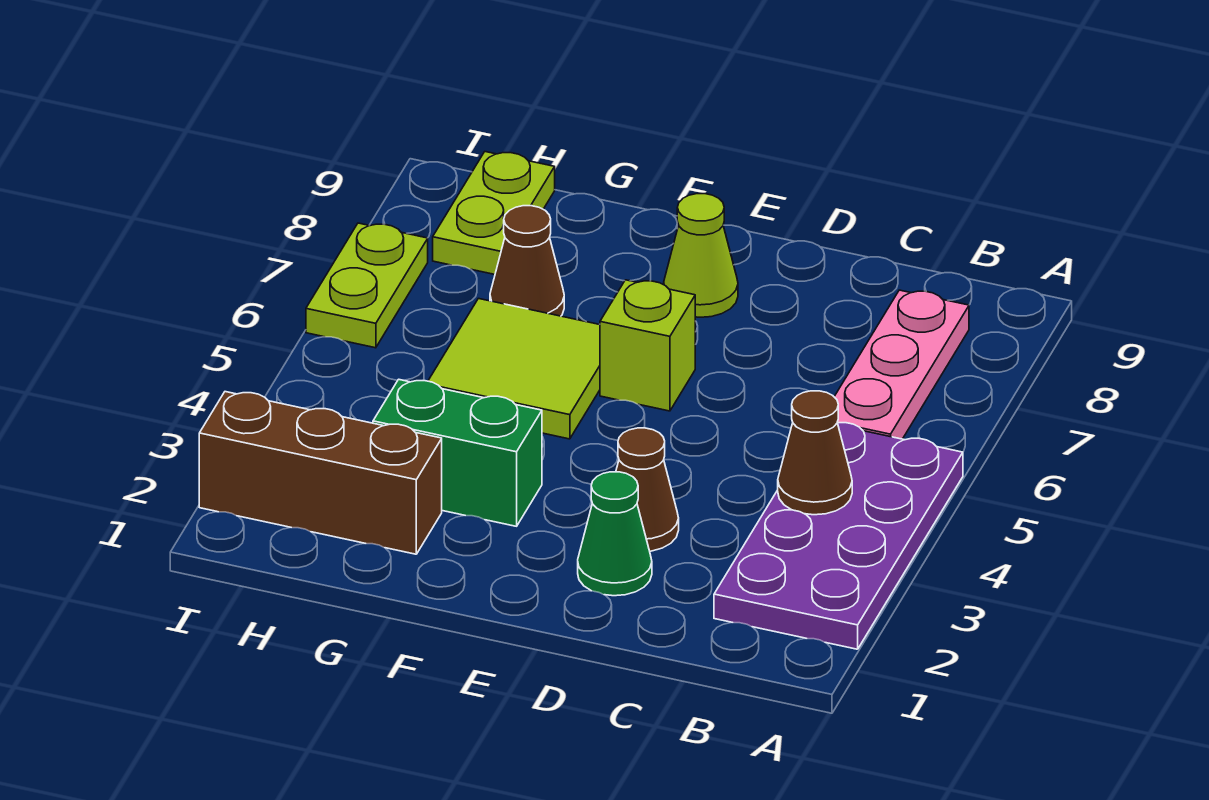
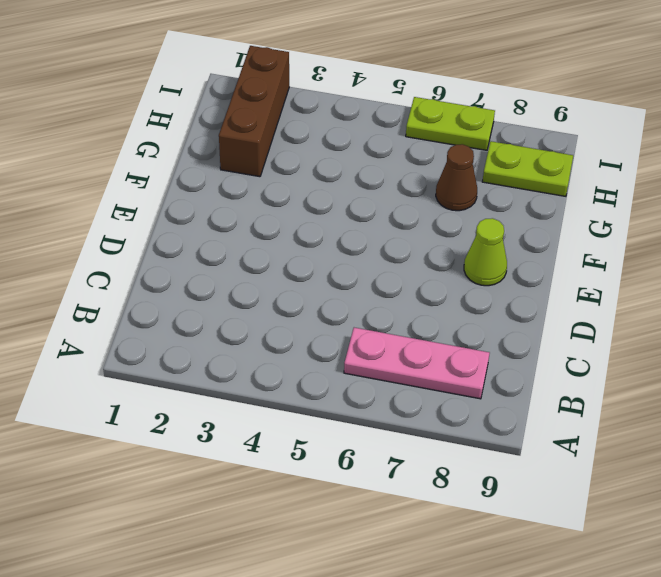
none -> purple plate A2:B5 level 1
none -> green cone D2 level 1
none -> brown cone D3 level 1

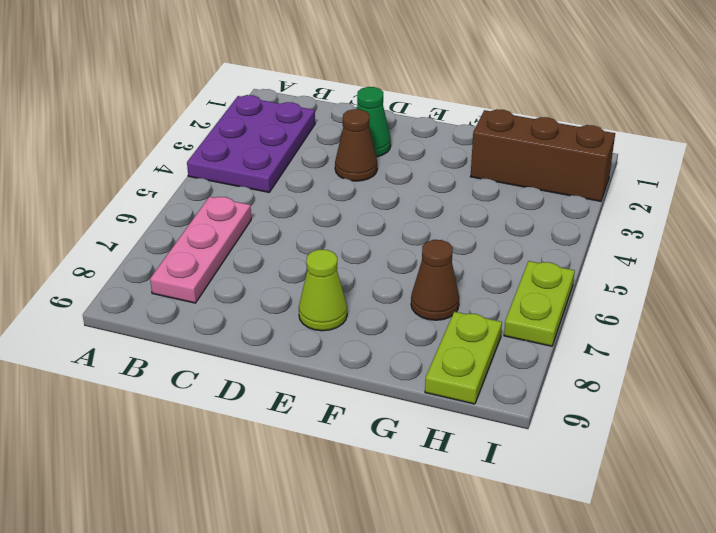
purple plate A2:B4 level 1 -> purple plate A2:B5 level 1
none -> lime brick E6 level 1
none -> green brick F3:G3 level 1
none -> lime tile F5:G6 level 1

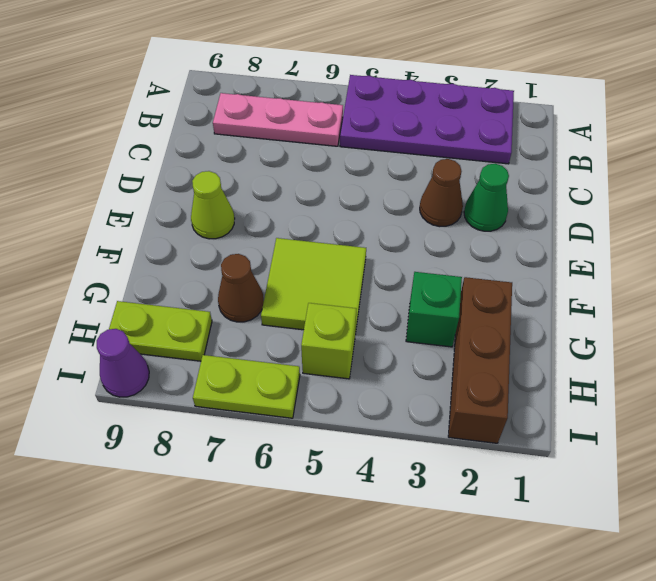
green brick G3 level 1 -> green brick F3:G3 level 1
lime brick H5 level 1 -> lime brick E6 level 1
purple cone I9 level 1 -> none
none -> brown cone B4 level 2

